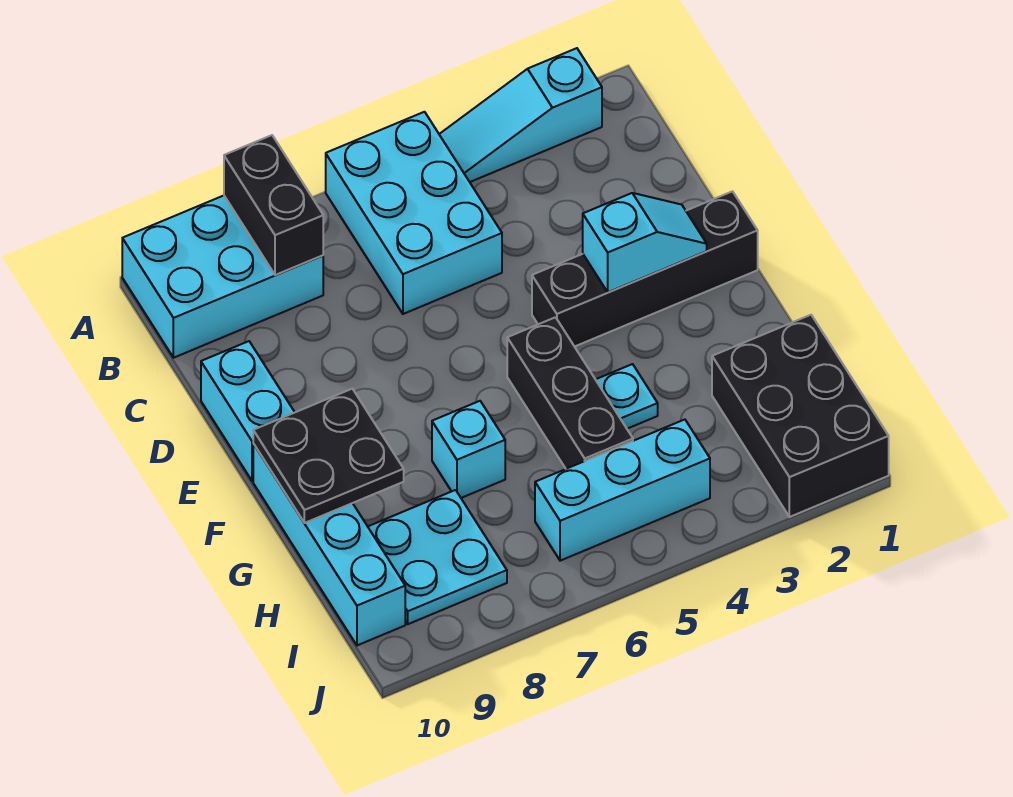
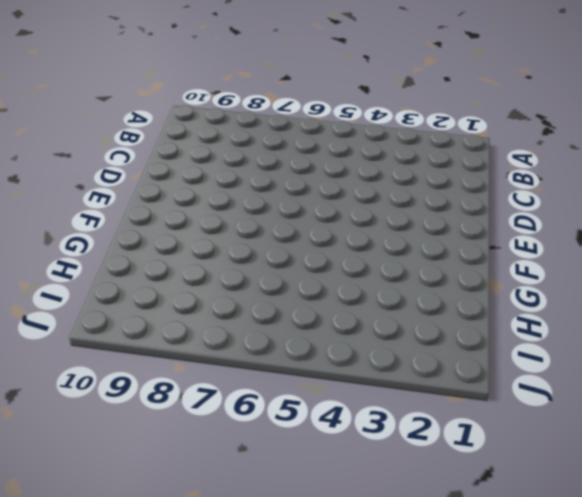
none -> cyan slope A2:A4 level 1 top 2
none -> cyan brick A5:C6 level 1
none -> cyan brick A8:B10 level 1

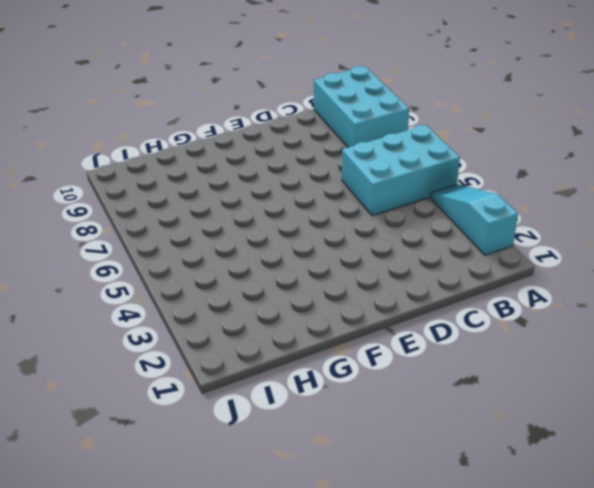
none -> cyan brick D10:E10 level 1
none -> black brick E1:E4 level 1
none -> black brick F5:H5 level 1

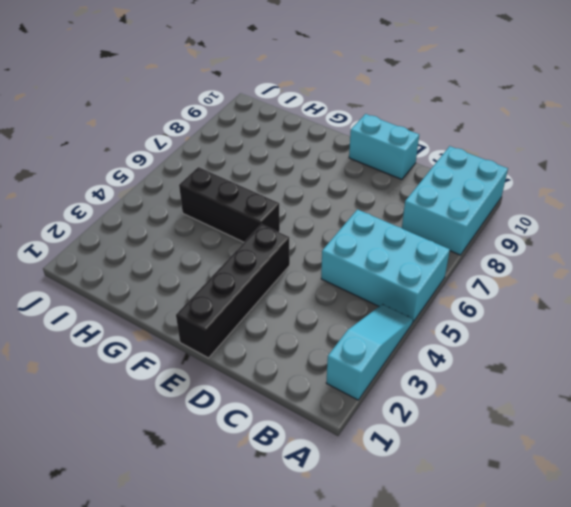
none -> cyan brick F10:I10 level 1
none -> cyan plate G4 level 1
none -> cyan brick G7 level 1

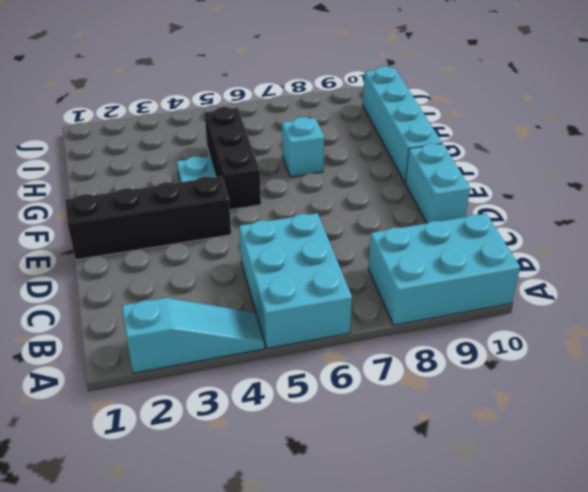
none -> black brick H1:J2 level 1
none -> cyan plate H8:I9 level 1
none -> cyan brick I4:I6 level 1

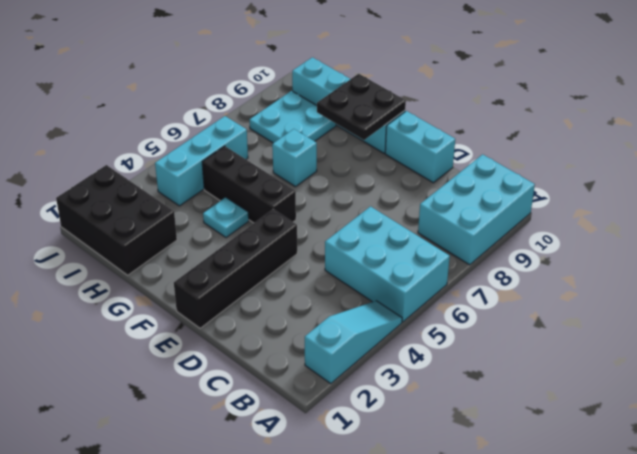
none -> black brick A8:B8 level 2
none -> cyan slope E2:E3 level 2 top 3

